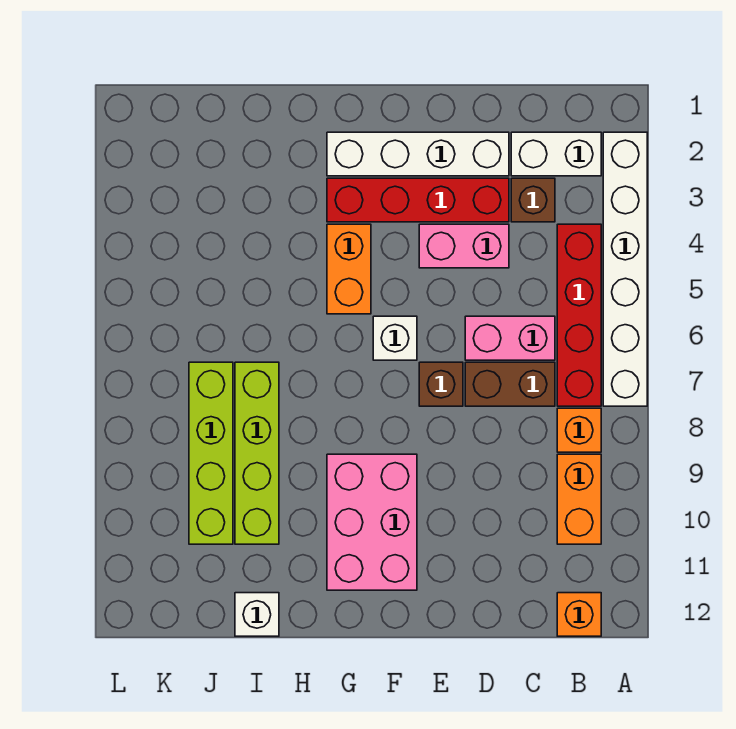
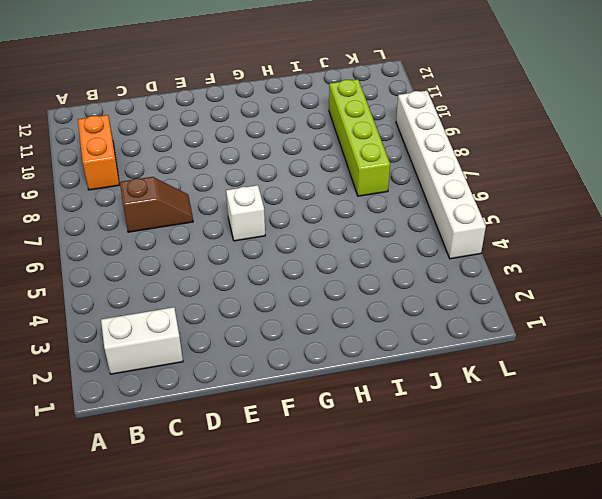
brown slope C7:D7 level 1 top C -> brown brick C7:D7 level 1
white brick L4:L9 level 1 -> white brick A2:A7 level 1
none -> red brick B4:B7 level 1
none -> orange brick B8 level 1
none -> orange brick B12 level 1

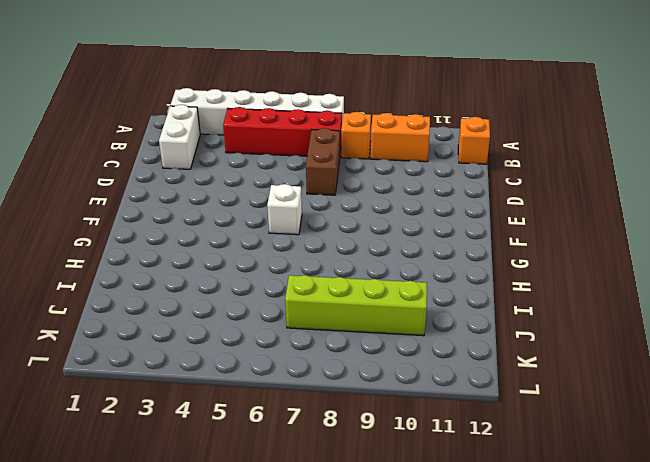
none -> brown brick C3 level 1
none -> pink brick C6:D6 level 1
none -> white brick D2:G2 level 1

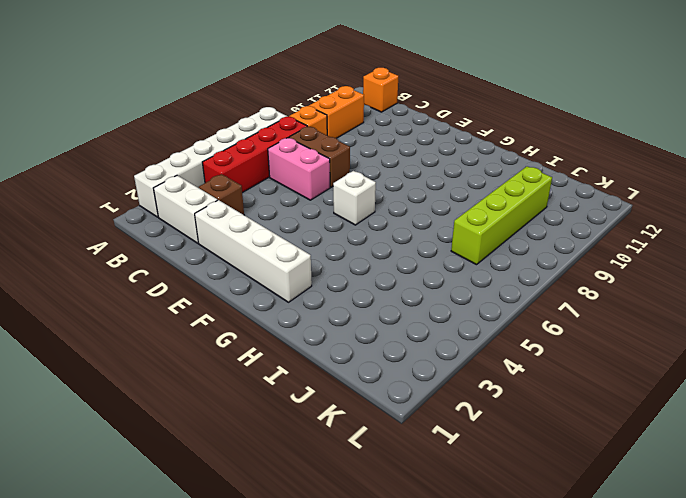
none -> red brick D3:G3 level 1
none -> pink brick D4:E4 level 1
none -> brown brick E7 level 1

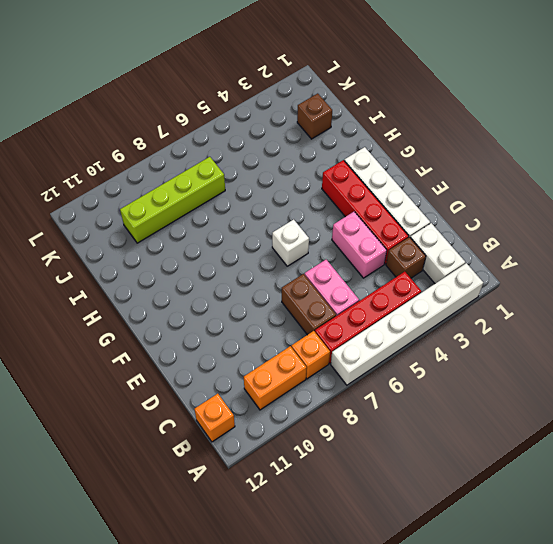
brown brick J2 level 1 -> brown brick E7 level 1
none -> pink brick F9:G11 level 1
none -> orange brick G4:G5 level 1
none -> lime brick I7:I10 level 1

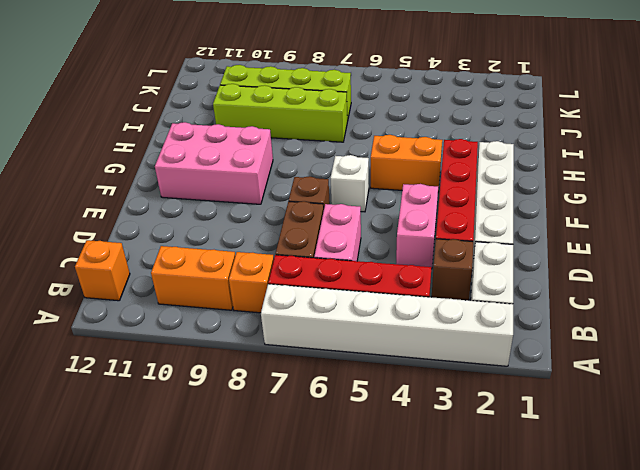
none -> white brick I12 level 1

